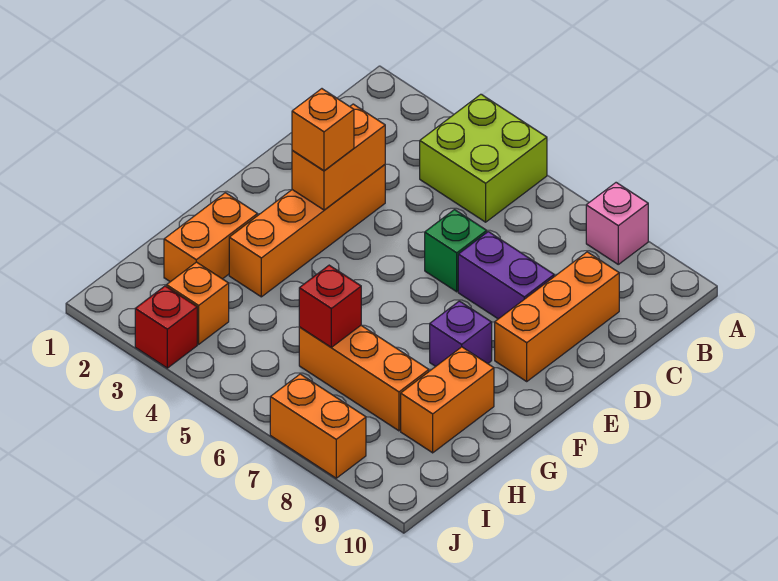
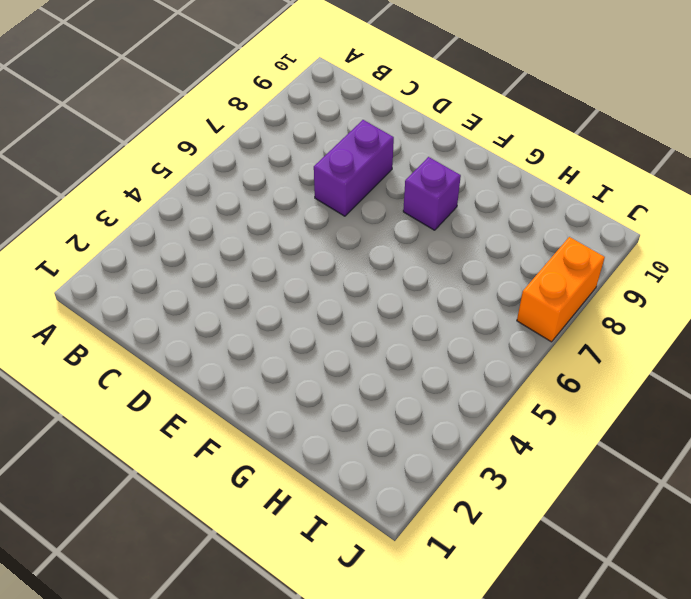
none -> lime brick A4:B5 level 1
none -> pink brick A8 level 1
none -> orange brick C9:E9 level 1

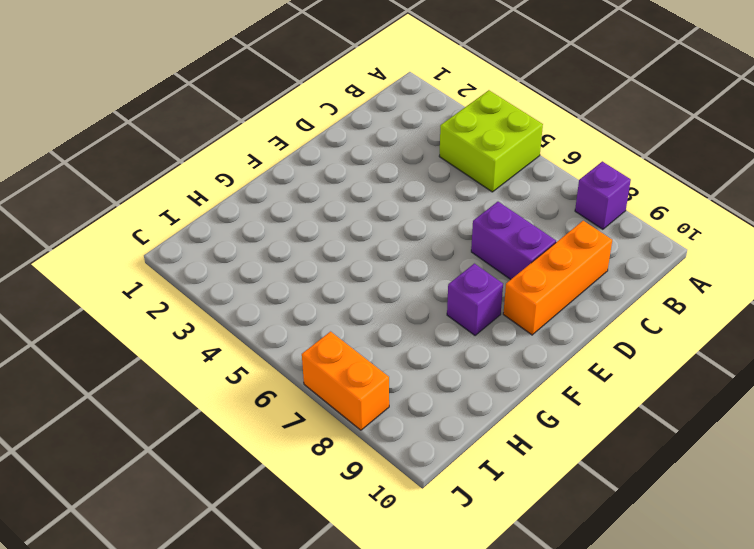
purple brick A8 level 1 -> pink brick A8 level 1
none -> orange brick D3:G3 level 1
none -> green brick D6 level 1
none -> orange brick G2:H2 level 1

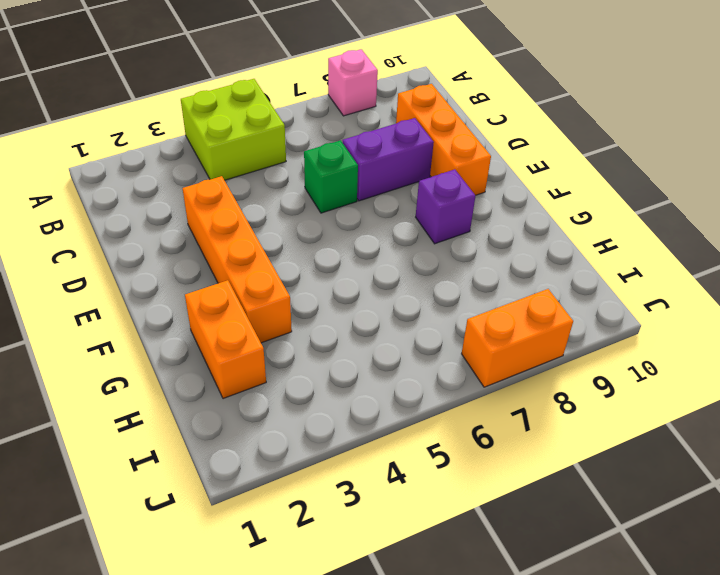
none -> orange brick G9:H9 level 1
none -> orange brick H6:H8 level 1
none -> orange brick I3 level 1

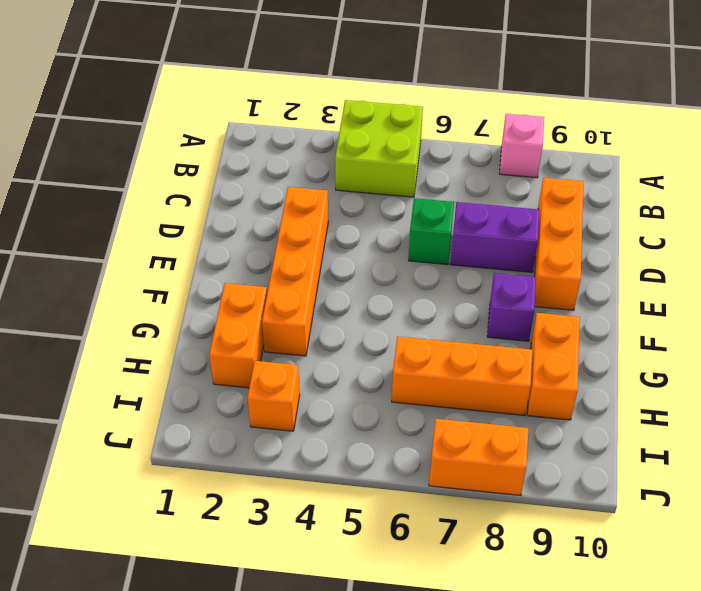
none -> red brick J3 level 1
none -> orange brick D3:E3 level 2
none -> red brick H6 level 2

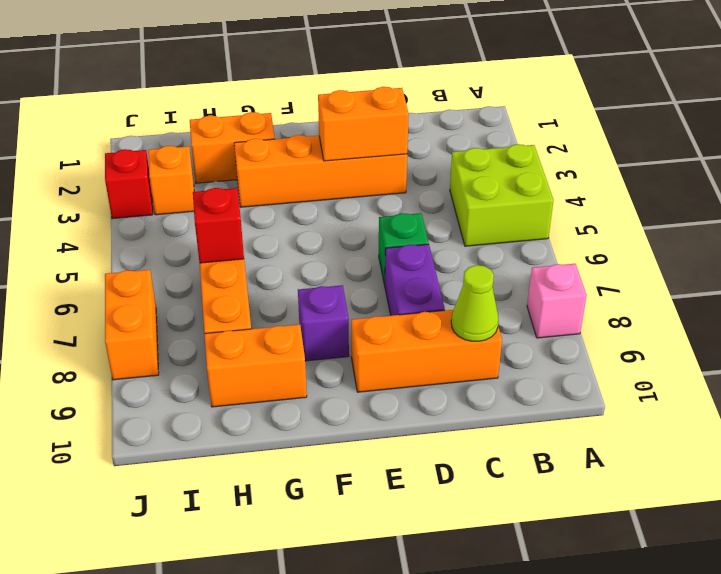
lime cone C9 level 2 -> none
none -> orange brick E3 level 3

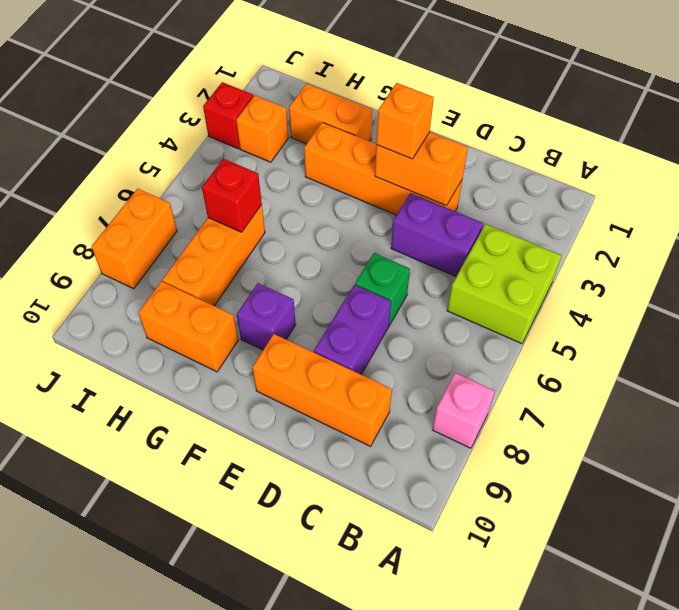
purple brick C4:D4 level 1 -> none

